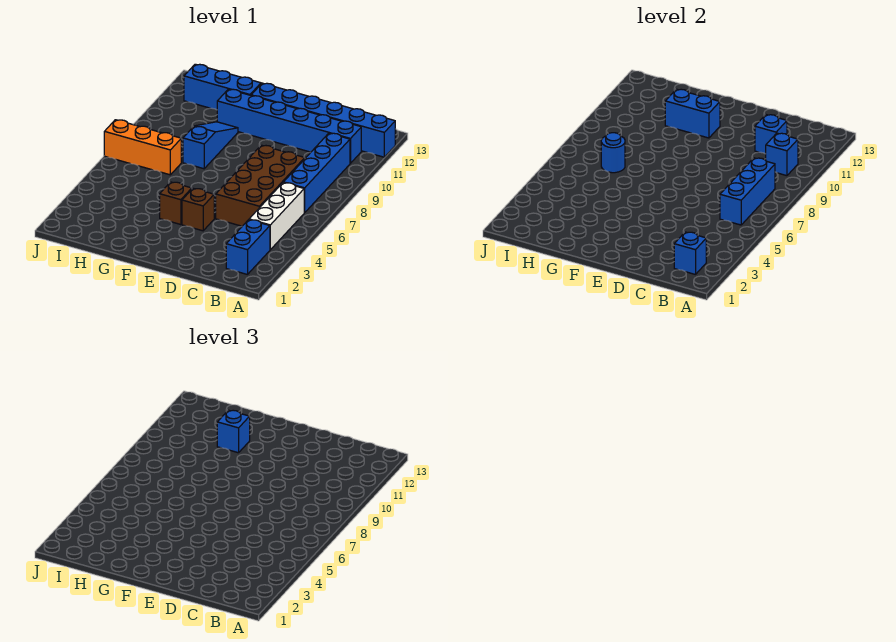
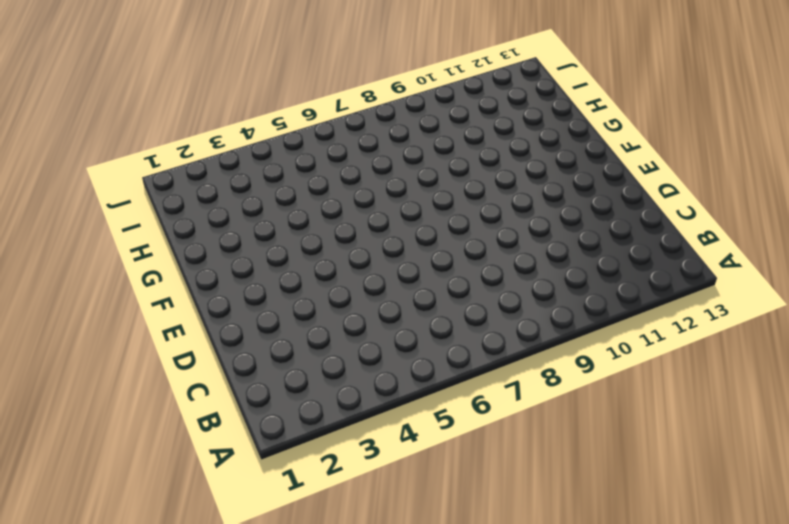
none -> blue brick A12:F12 level 1
none -> blue brick B2:B3 level 1
none -> white brick B4:B6 level 1

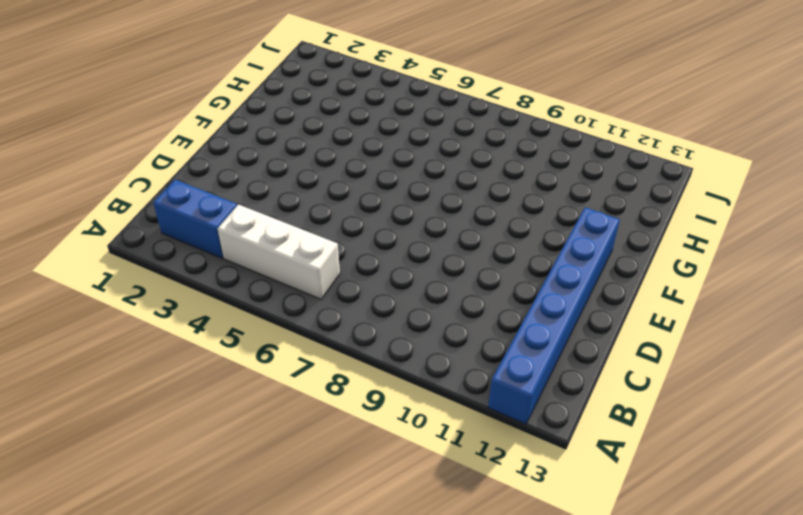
none -> blue brick B7:B10 level 1
none -> blue brick B11:G11 level 1
none -> brown brick C5:D8 level 1

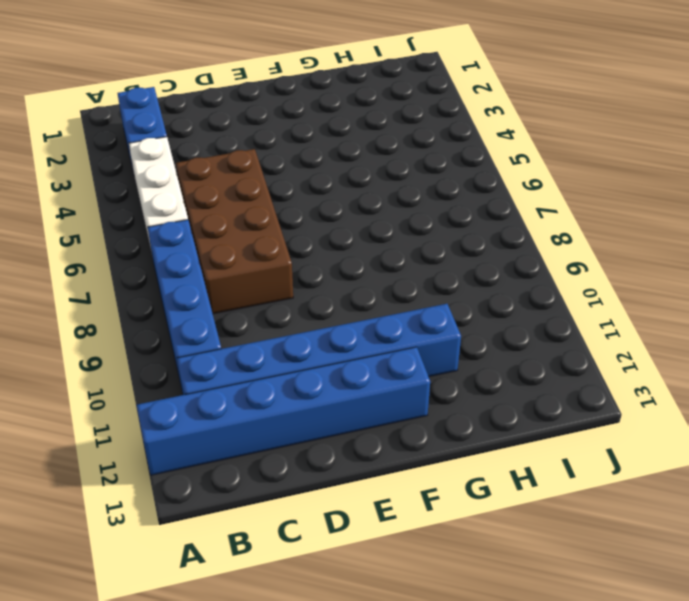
none -> brown brick E4 level 1
none -> brown brick F4 level 1
none -> blue slope G8:G10 level 1 top 8

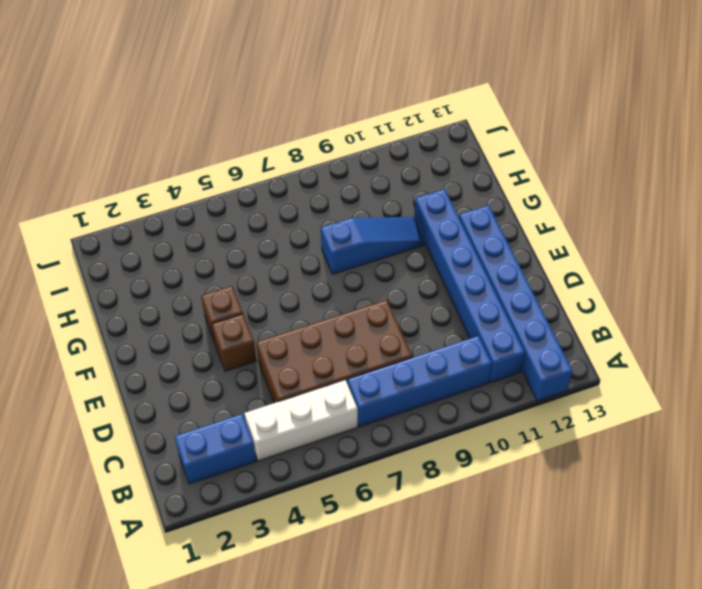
none -> blue brick G12:I12 level 1
none -> orange brick H7:J7 level 1
none -> blue brick B2 level 2

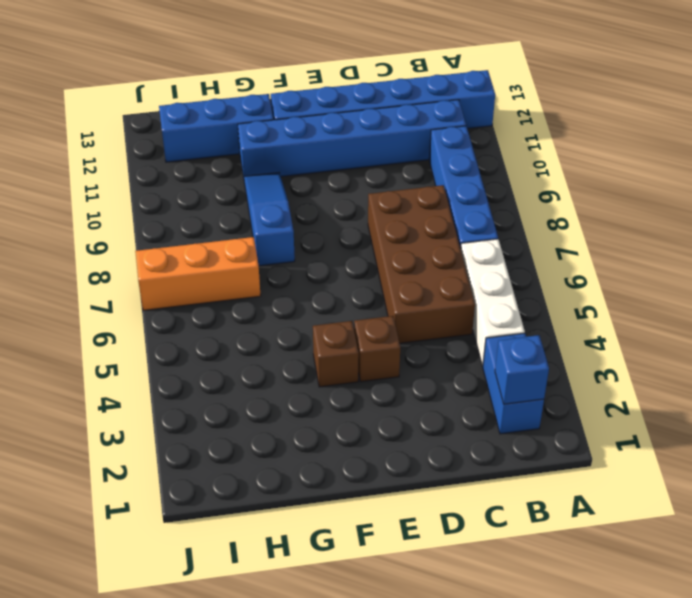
none -> blue brick B6:B8 level 2
none -> blue brick B10 level 2
none -> blue brick C11 level 2

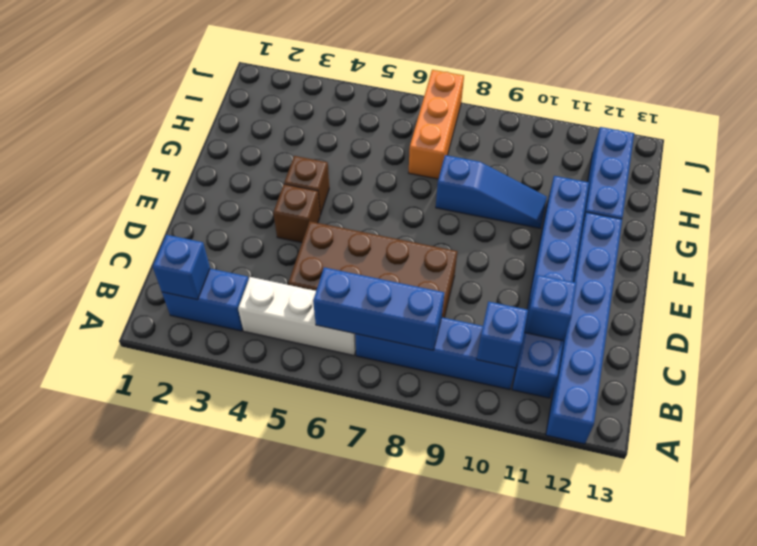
none -> blue brick F11:G11 level 2
none -> blue round brick H7 level 2
none -> blue brick G11 level 3

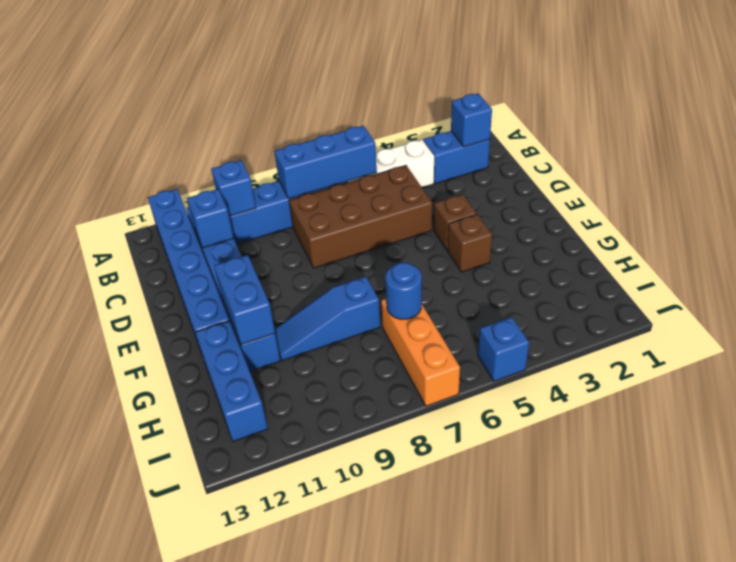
blue brick J5 level 1 -> blue brick G11 level 3

